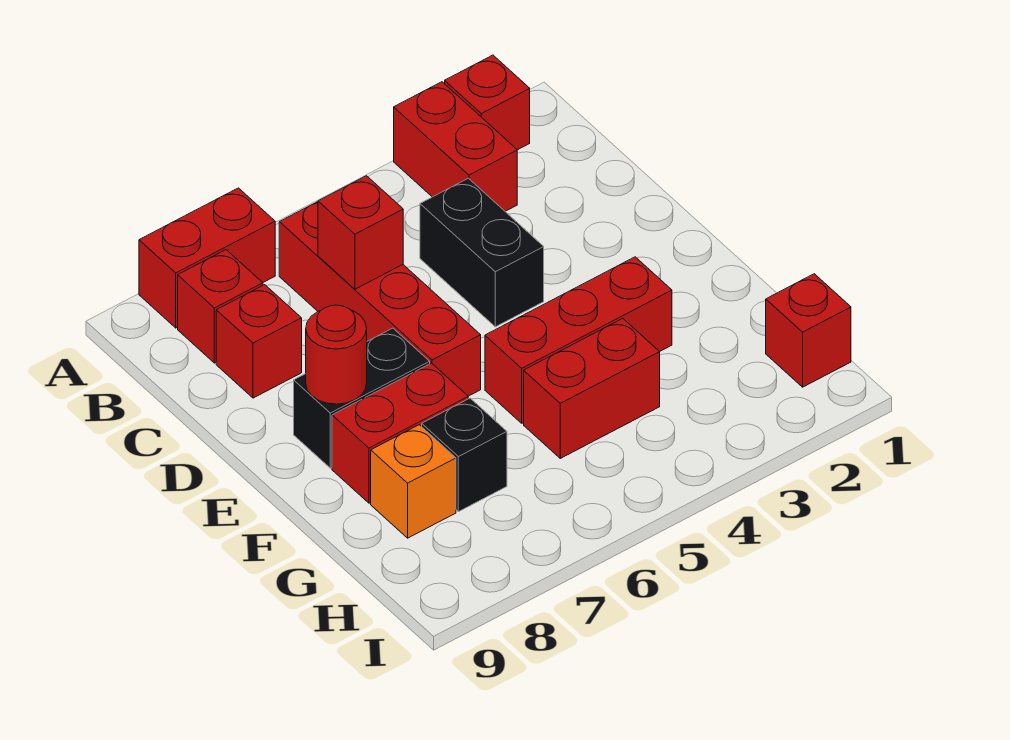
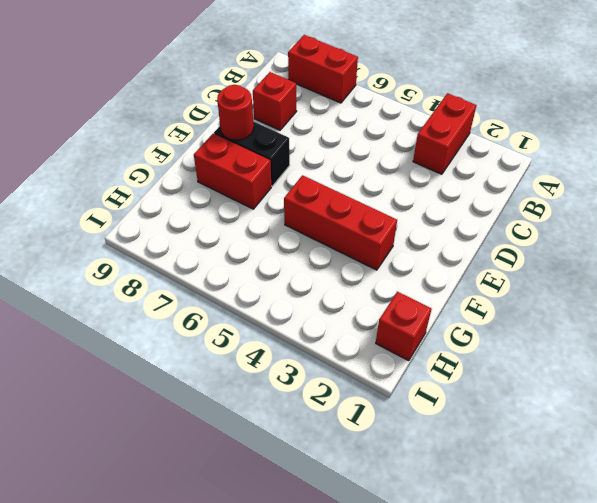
none -> red brick A2 level 1
none -> red brick B6:E6 level 1
none -> red brick B8 level 1

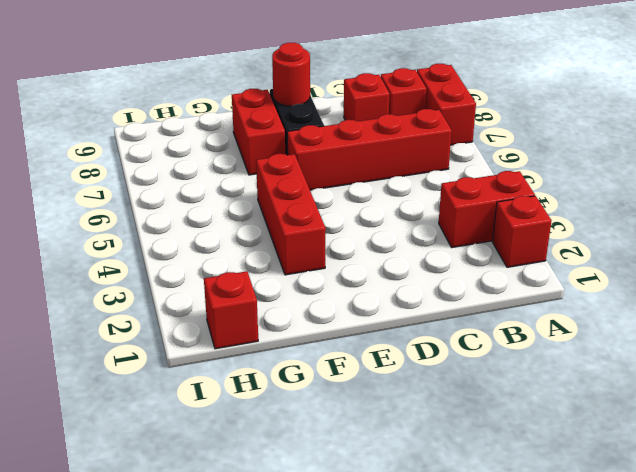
none -> black brick C4:D4 level 1
none -> red brick G4:G5 level 1
none -> black brick G7 level 1

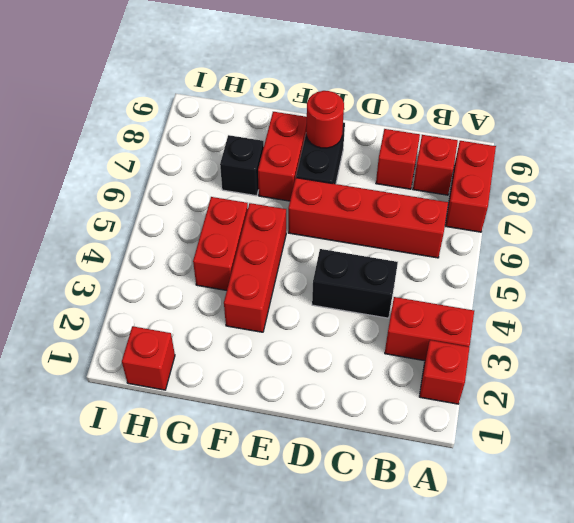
none -> orange brick G8 level 1
none -> red brick C6 level 2

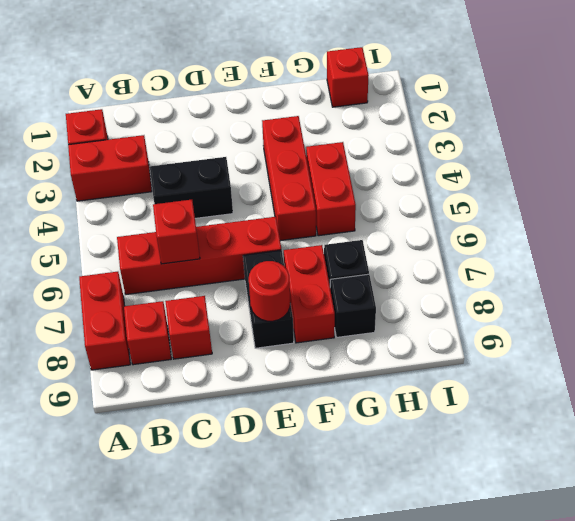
black brick G8 level 1 -> orange brick G8 level 1

